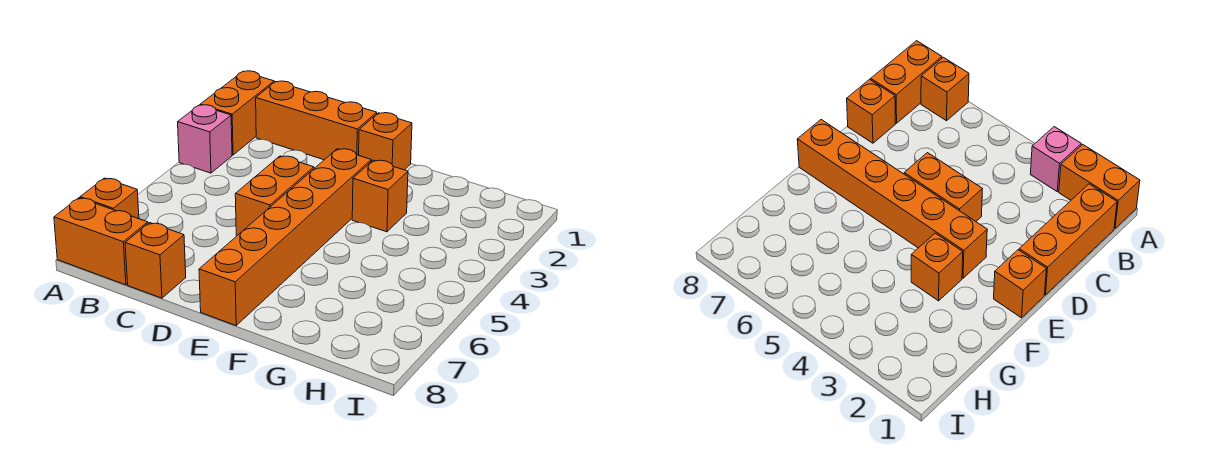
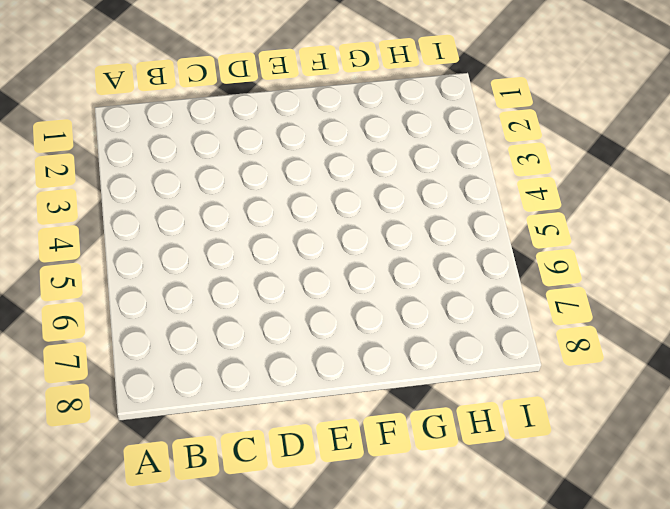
none -> orange brick A1:A2 level 1
none -> pink brick A3 level 1

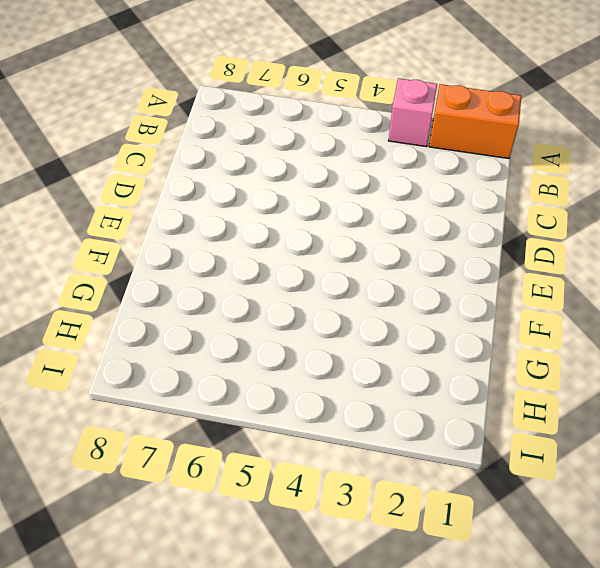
none -> orange brick A7 level 1
none -> orange brick A8:B8 level 1

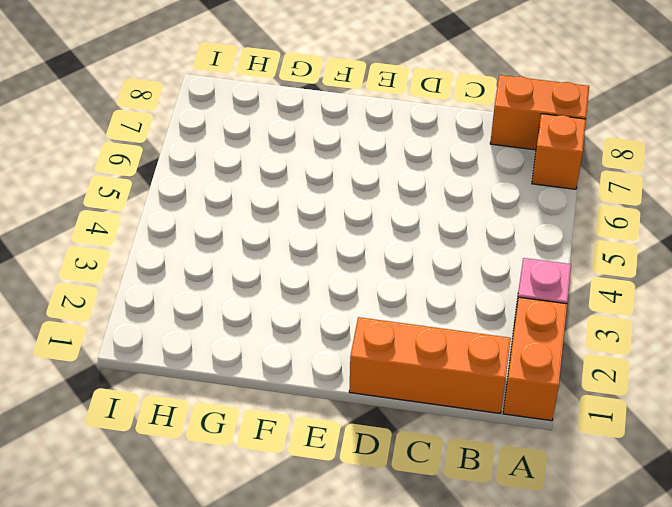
none -> orange brick C8 level 1
none -> orange brick D4:D5 level 1

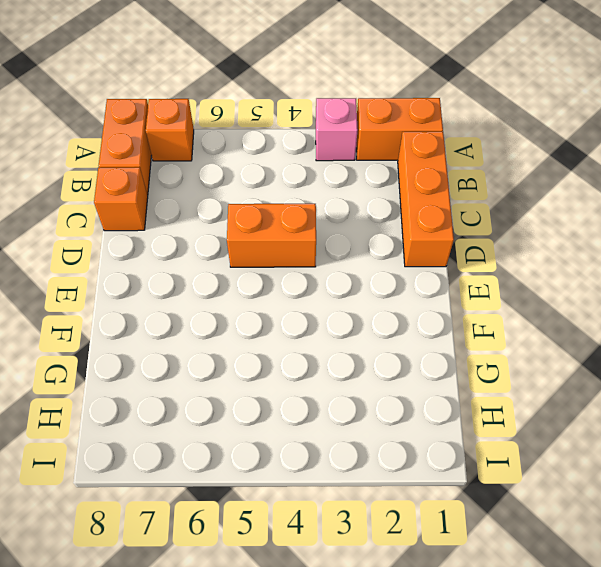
none -> orange brick E1 level 1
none -> orange brick E3:E8 level 1

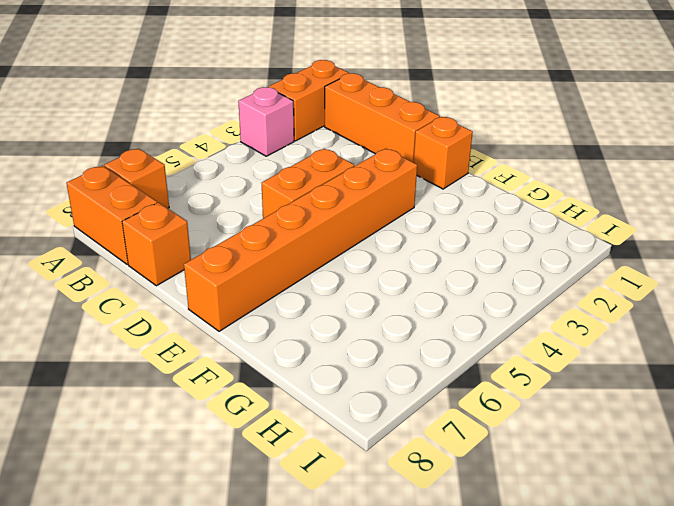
none -> orange brick F3 level 1

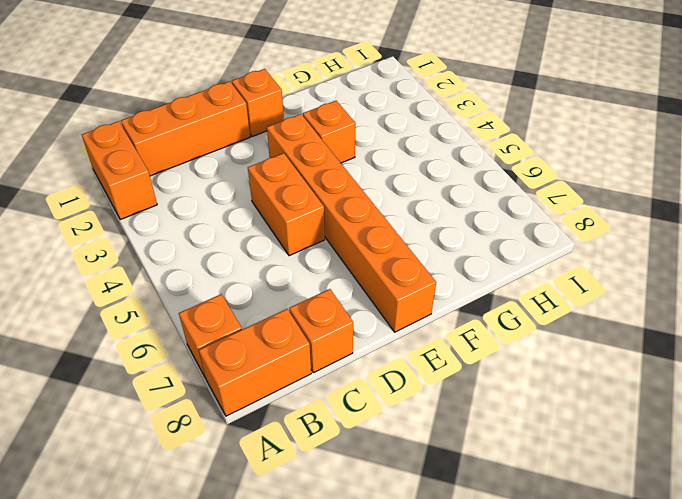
none -> pink brick A3 level 1

